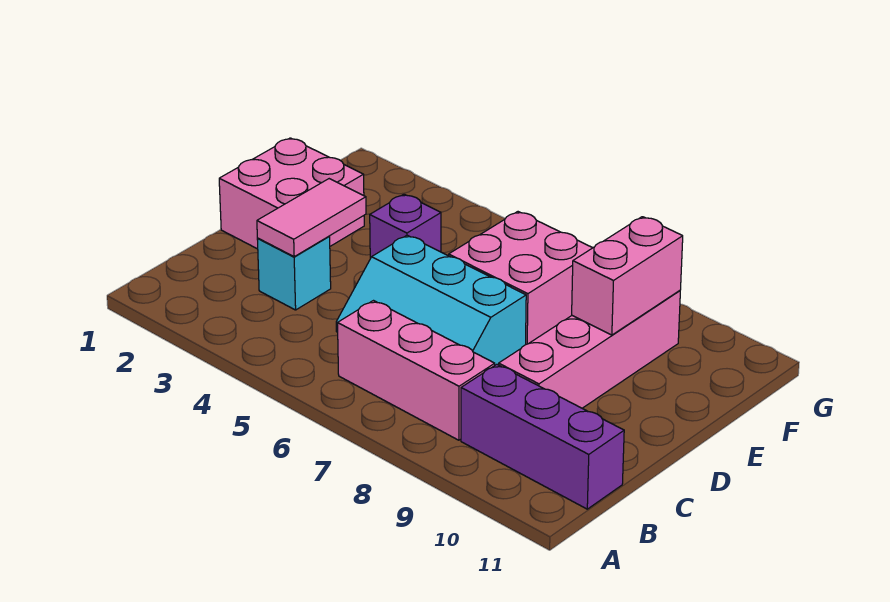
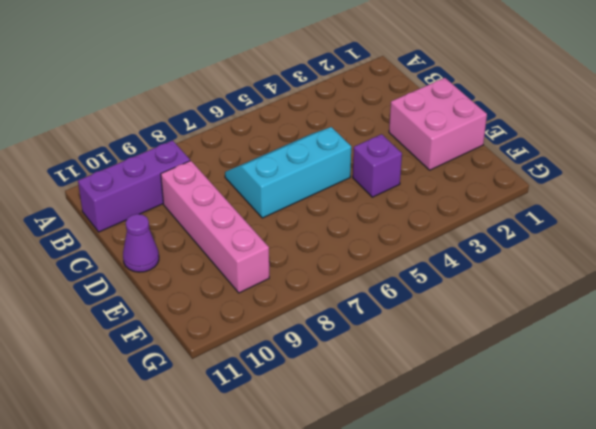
purple cone D11 level 1 -> none
none -> pink brick B6:B8 level 1
none -> cyan brick C3 level 1

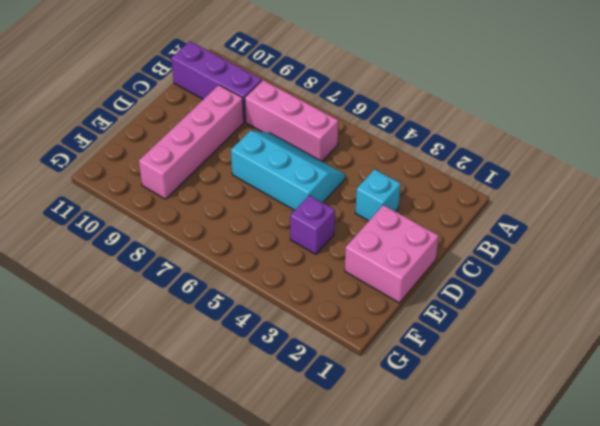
none -> pink brick E6:F7 level 1
none -> pink tile C3:D3 level 2

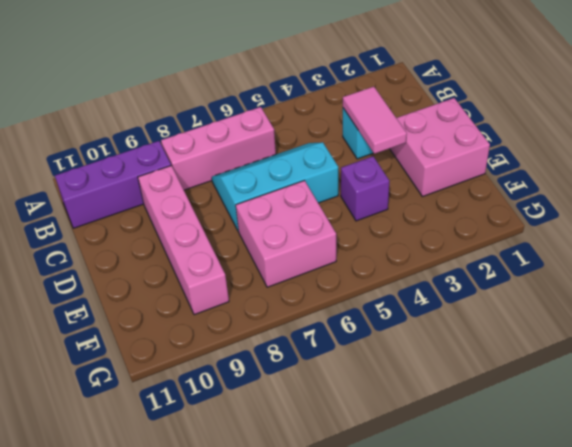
none -> pink brick E9:F9 level 2

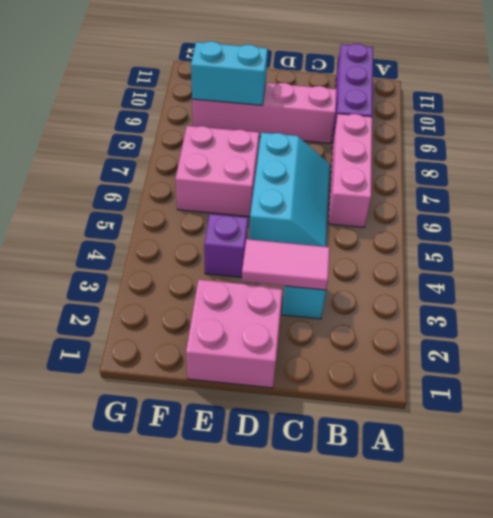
cyan brick E9:F9 level 2 -> pink brick E9:F9 level 2

